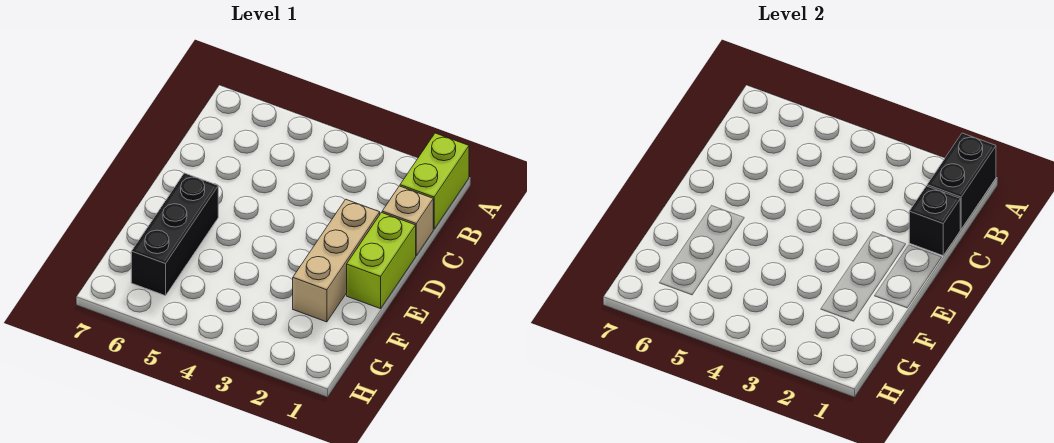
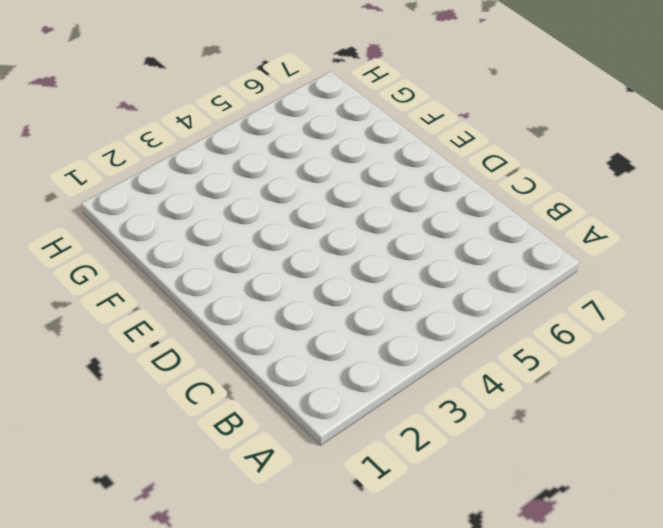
none -> lime brick A1:B1 level 1
none -> tan brick C1 level 1

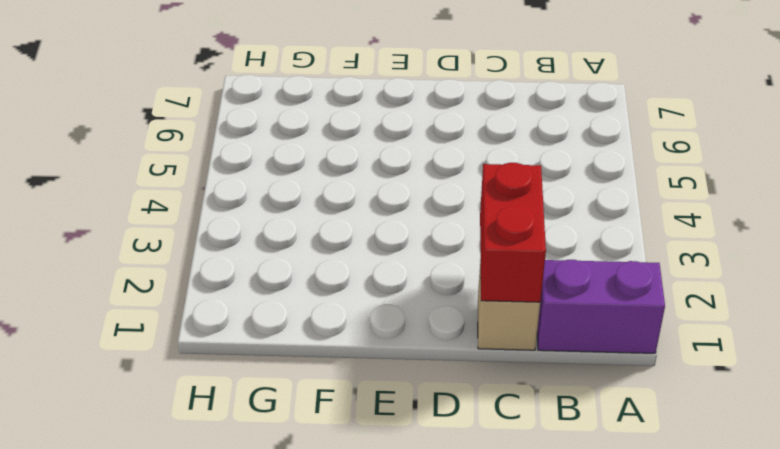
purple brick A1:B1 level 1 -> lime brick A1:B1 level 1
red brick C1:C2 level 2 -> black brick C1 level 2
none -> lime brick D1:E1 level 1
none -> tan brick D2:F2 level 1

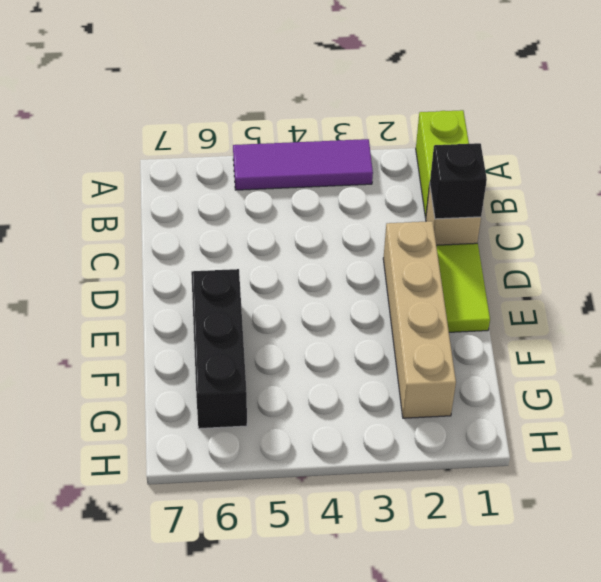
purple tile A3:A5 level 1 -> none
lime tile D1:E1 level 1 -> lime brick D1:E1 level 1
tan brick D2:G2 level 1 -> tan brick D2:F2 level 1
none -> black brick A1:B1 level 2

